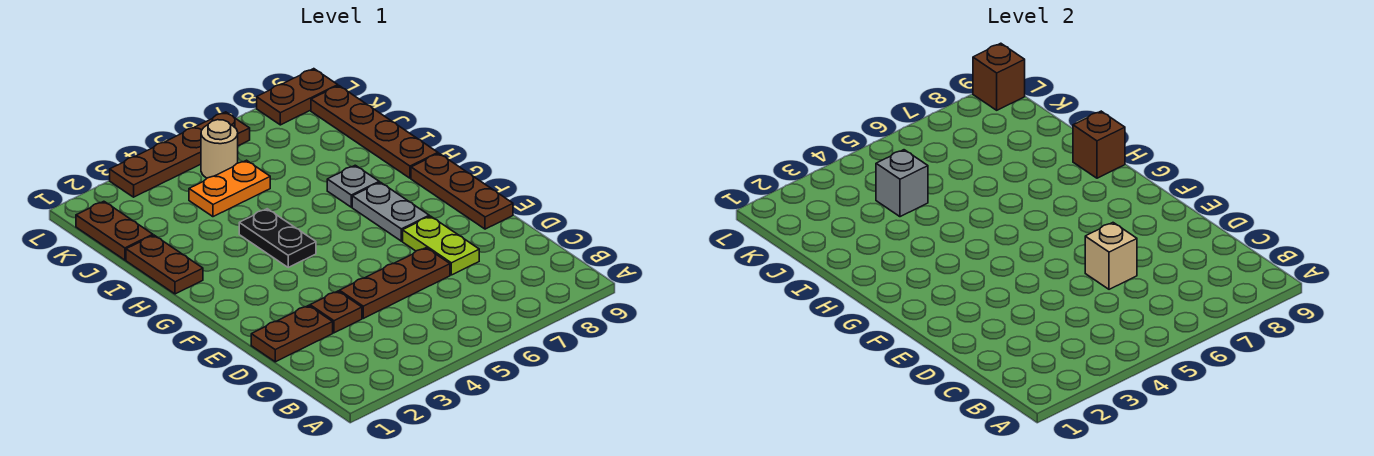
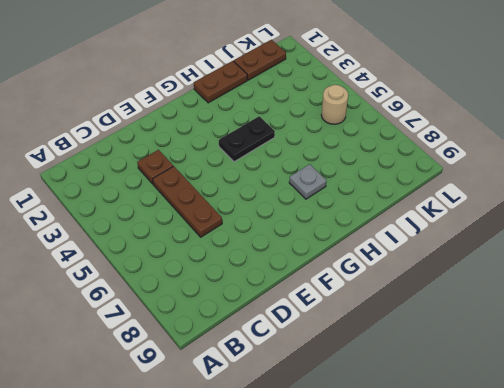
none -> brown plate D1:D2 level 1
none -> lime plate D7:E7 level 1
none -> brown plate E9:G9 level 1

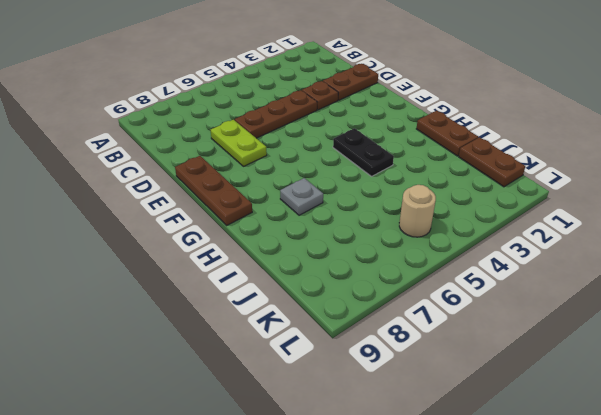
none -> grey plate F7:G7 level 1
none -> brown plate H9:K9 level 1
none -> orange plate J4:J5 level 1

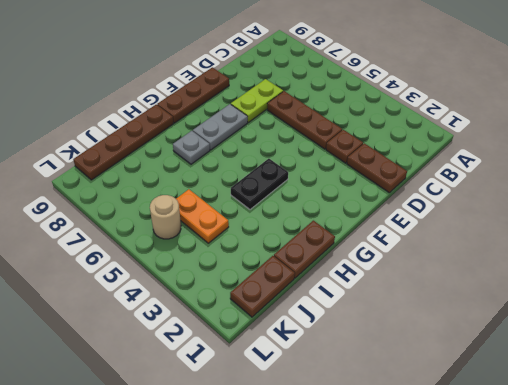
none -> brown plate L3:L6 level 1
none -> brown plate L8:L9 level 1
none -> tan brick D6 level 2

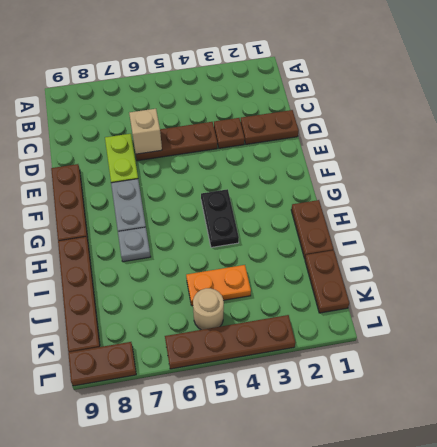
none -> brown brick H9 level 2
none -> grey brick J4 level 2
none -> brown brick L9 level 2

